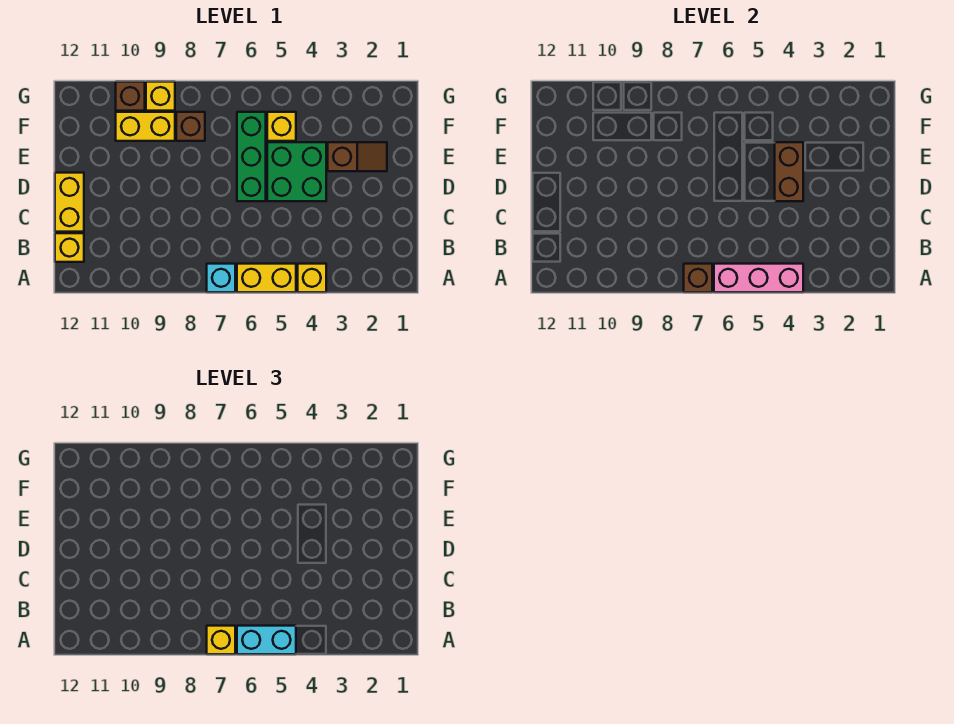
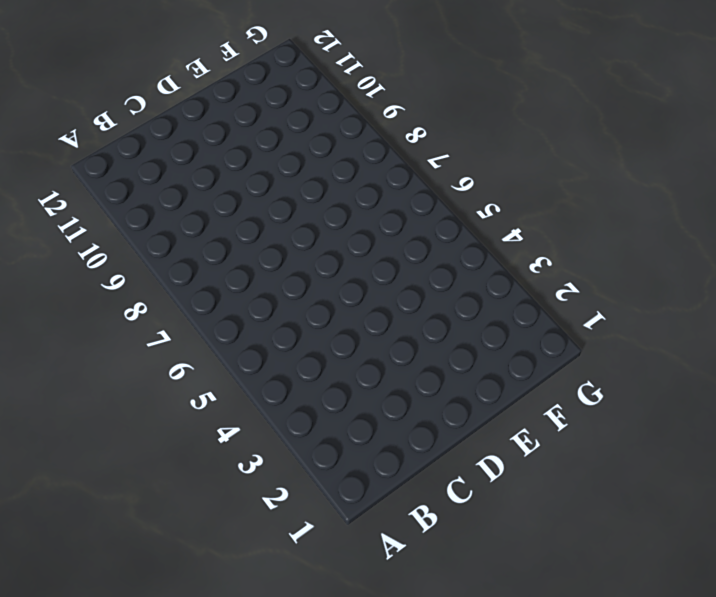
none -> yellow brick A4 level 1
none -> yellow brick A5:A6 level 1
none -> cyan brick A7 level 1

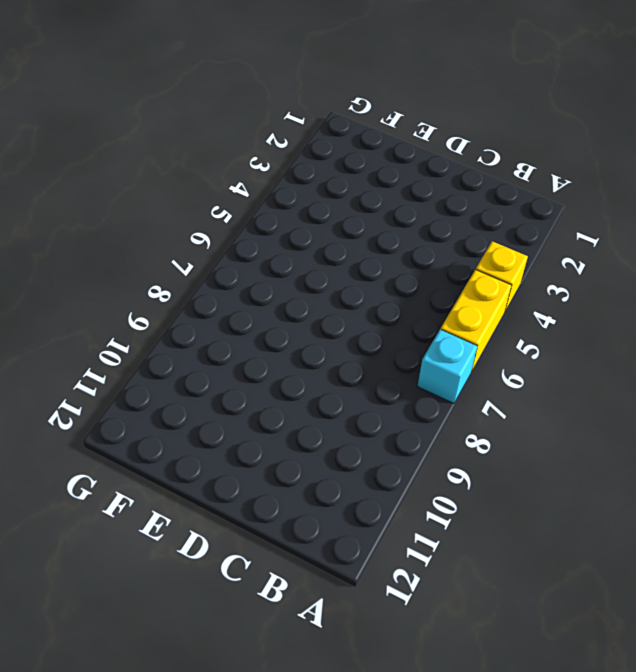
none -> yellow brick B12 level 1
none -> yellow brick C12:D12 level 1
none -> green brick D4:E5 level 1

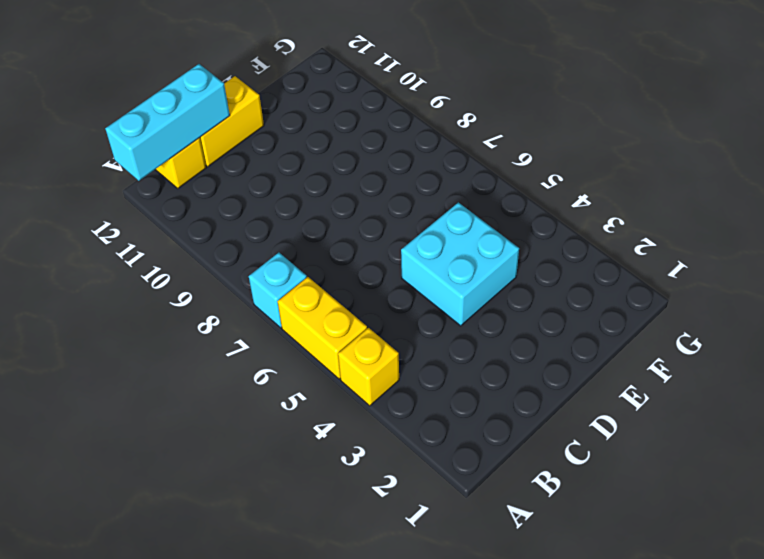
cyan brick A12:C12 level 2 -> none
cyan brick D4:E5 level 1 -> green brick D4:E5 level 1
none -> green brick D6:F6 level 1
none -> brown slope E2:E3 level 1 top 3
none -> yellow brick F5 level 1

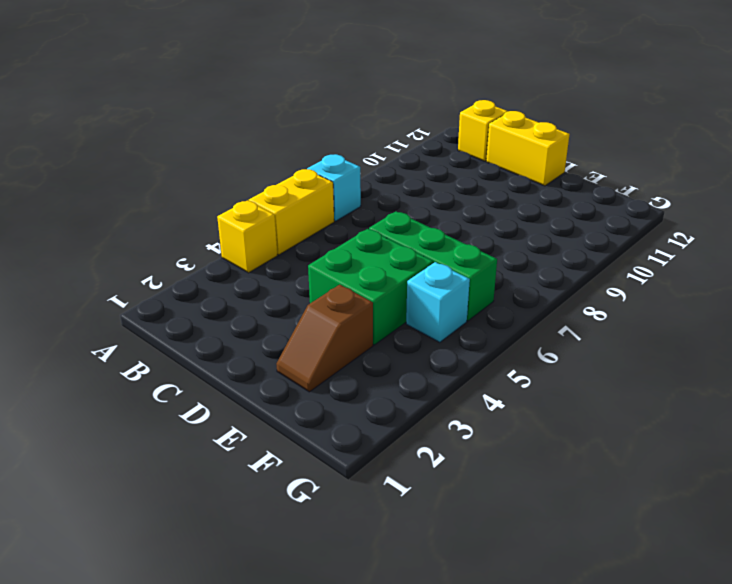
cyan brick F5 level 1 -> yellow brick F5 level 1
none -> brown brick F8 level 1
none -> yellow brick F9:F10 level 1
none -> yellow brick G9 level 1

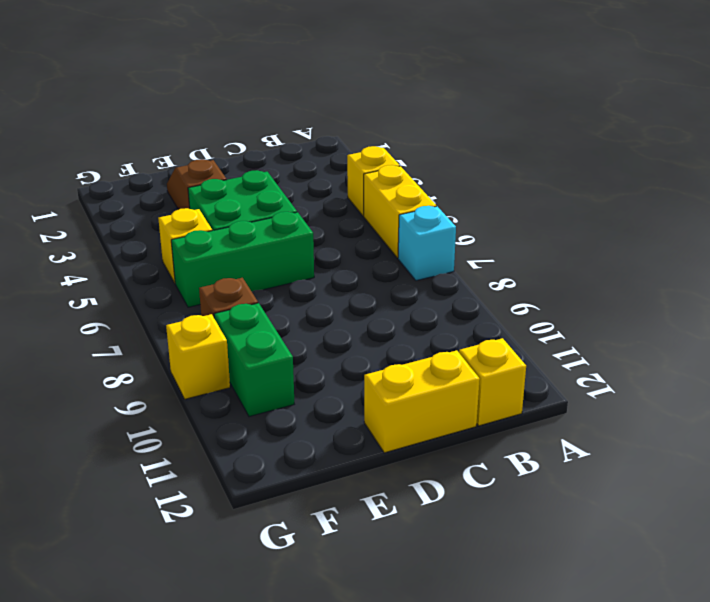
green brick F9:F10 level 1 -> yellow brick F9:F10 level 1
none -> brown brick G10 level 1
none -> pink brick A4:A6 level 2
none -> brown brick A7 level 2

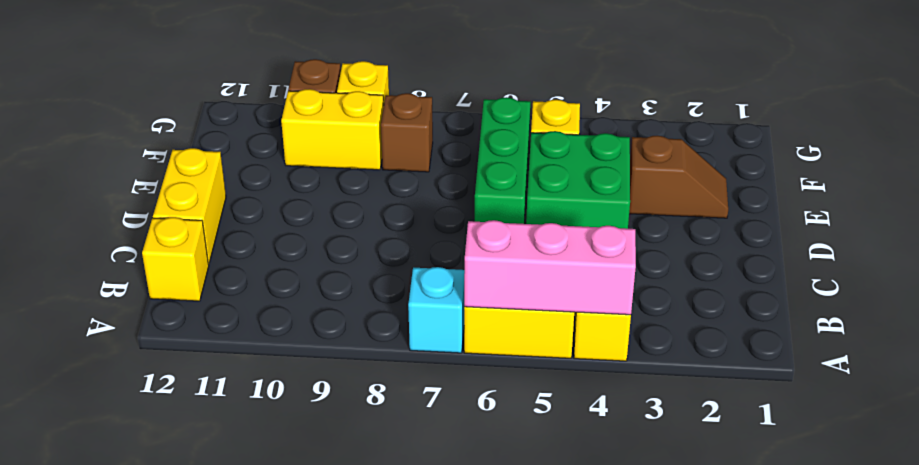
none -> brown brick A7 level 2
none -> brown brick D4:E4 level 2
none -> cyan brick A5:A6 level 3

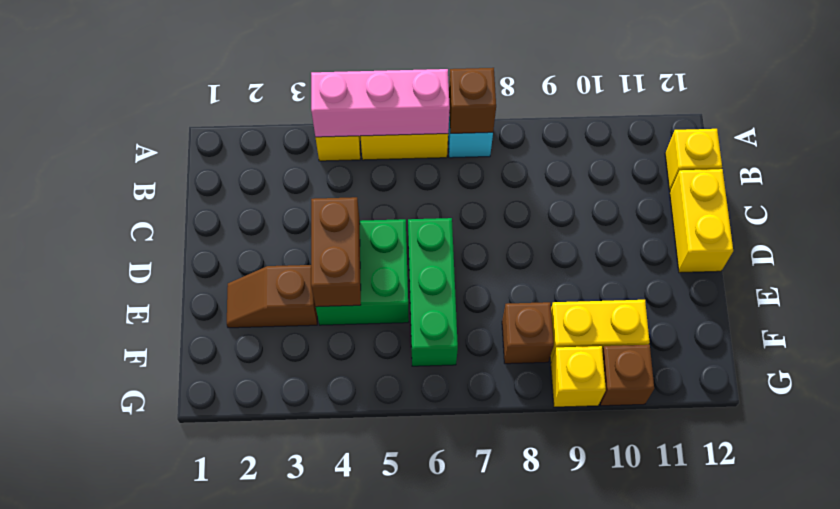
none -> yellow brick F5 level 1
none -> cyan brick A5:A6 level 3
none -> yellow brick A7 level 3

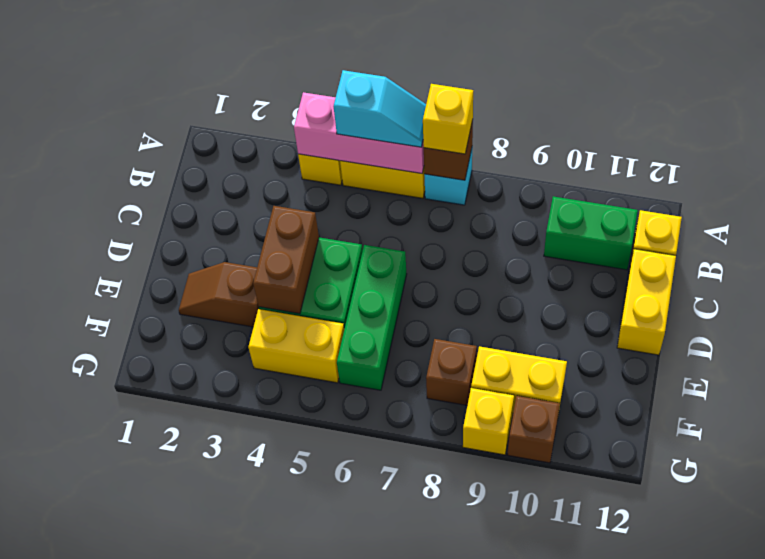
cyan slope A5:A6 level 3 top 5 -> cyan brick A5:A6 level 3
green brick B10:B11 level 1 -> none
yellow brick F4:F5 level 1 -> yellow brick F5 level 1

